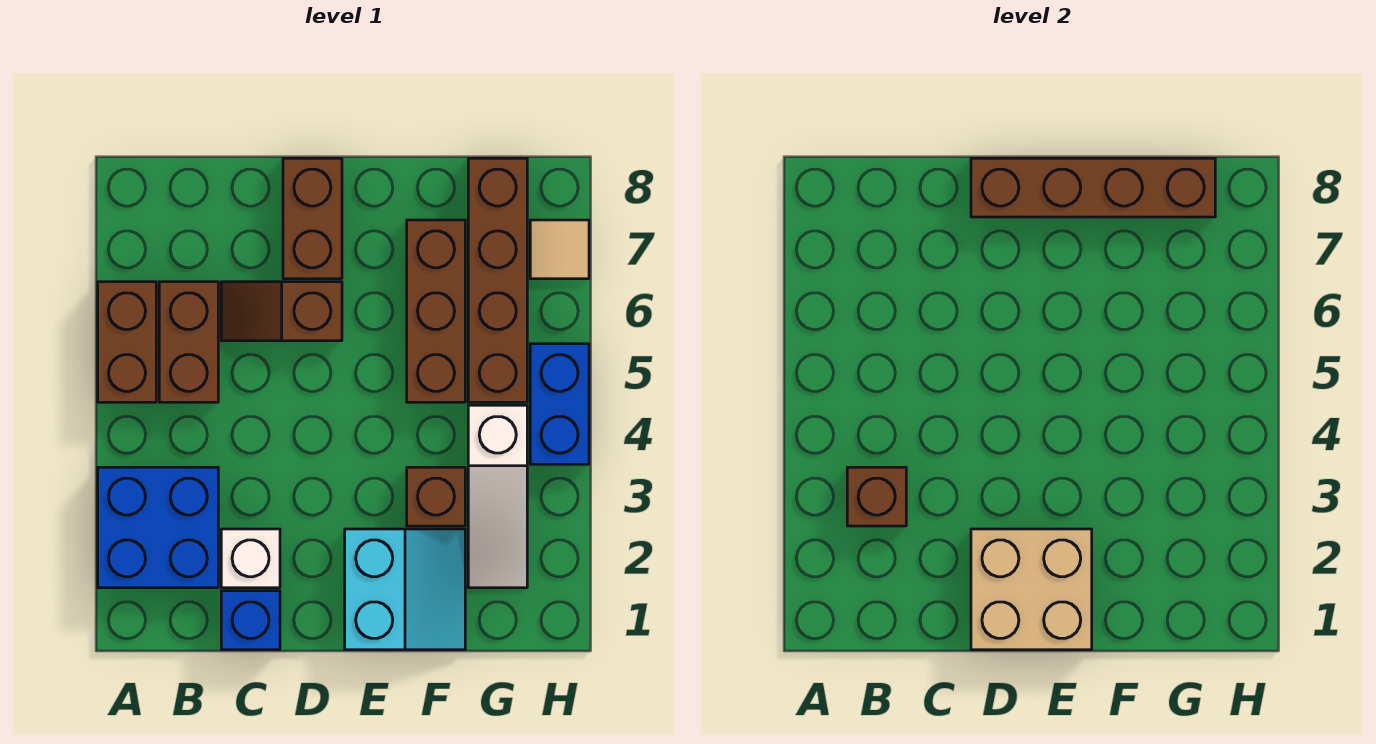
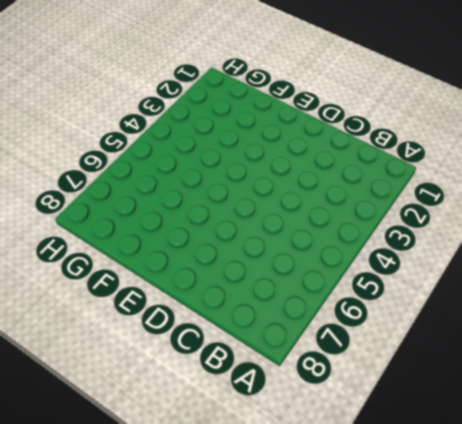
none -> blue brick A2:B3 level 1
none -> brown brick A5:A6 level 1
none -> brown brick B5:B6 level 1

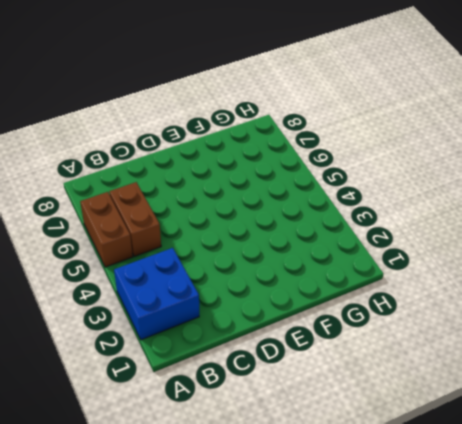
none -> blue brick C1 level 1
none -> white brick C2 level 1
none -> brown slope C6:D6 level 1 top D

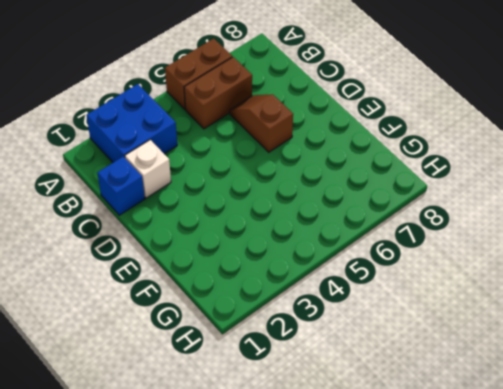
none -> brown brick D7:D8 level 1
none -> cyan slope E1:F2 level 1 top E
none -> brown brick F3 level 1

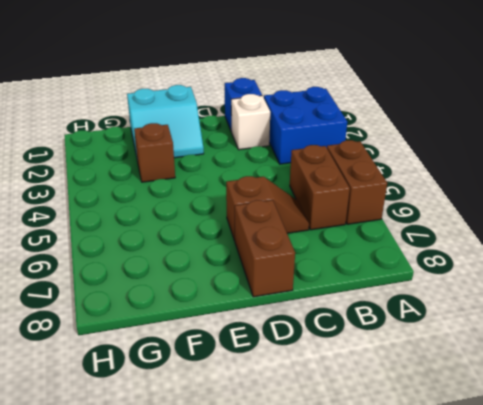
cyan slope E1:F2 level 1 top 1 -> cyan slope E1:F2 level 1 top E
none -> brown brick F5:F7 level 1
none -> white slope G2:G4 level 1 top 4
none -> brown brick G5:G8 level 1

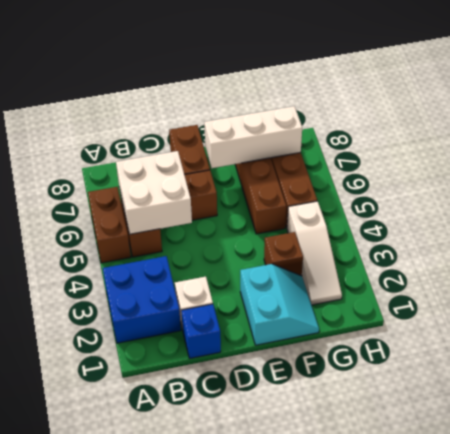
white brick B5:C6 level 2 -> none
white brick E7:G7 level 2 -> none
none -> blue brick H4:H5 level 1
none -> tan tile H7 level 1
none -> brown brick B3 level 2

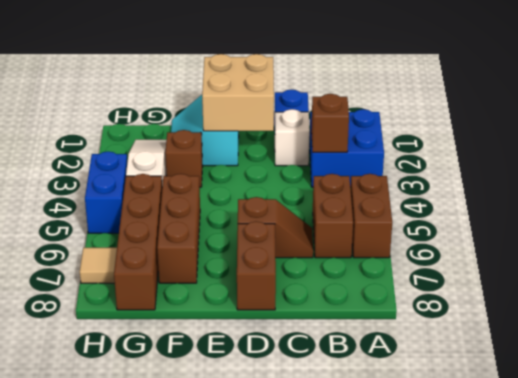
none -> brown brick D8:G8 level 2

